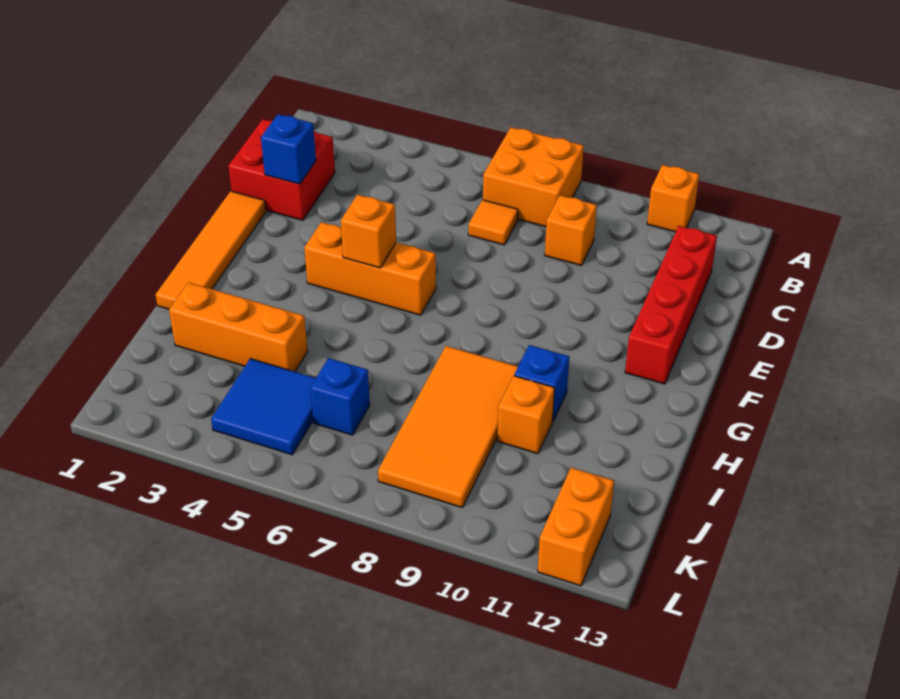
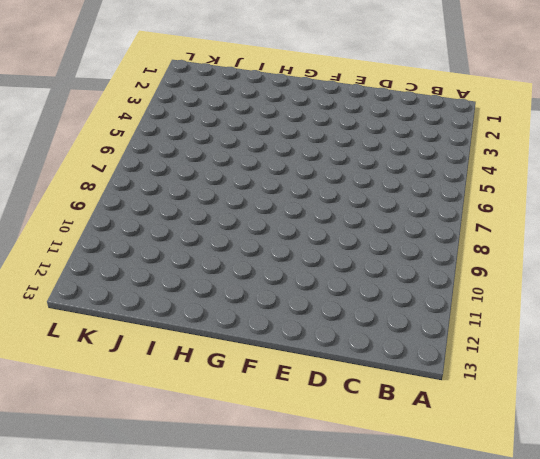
none -> orange brick A7:B8 level 1
none -> orange brick A11 level 1
none -> red brick C1:D2 level 1

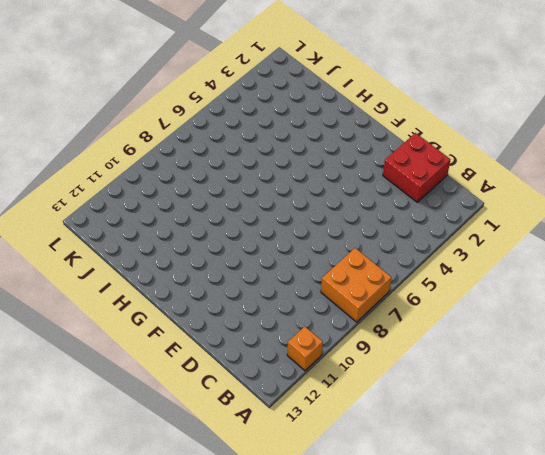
none -> orange tile C7 level 1
none -> orange brick C9 level 1
none -> red brick C12:F12 level 1

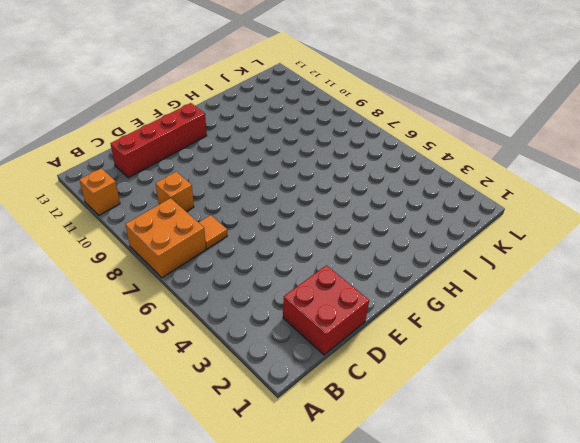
none -> orange tile E1:H1 level 1
none -> orange brick F4:F6 level 1
none -> orange tile H8:K9 level 1

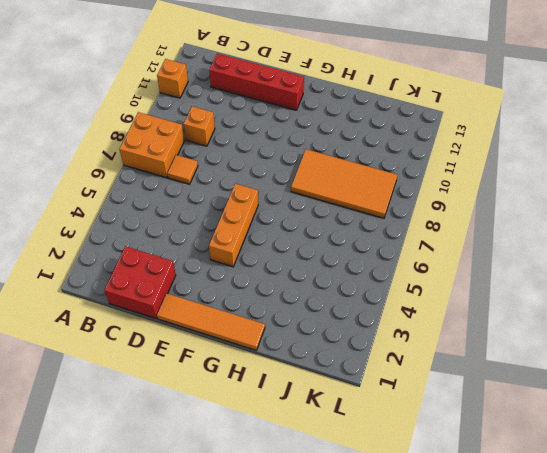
none -> blue brick H10 level 1
none -> orange brick I2:I4 level 1
none -> orange brick I10 level 1

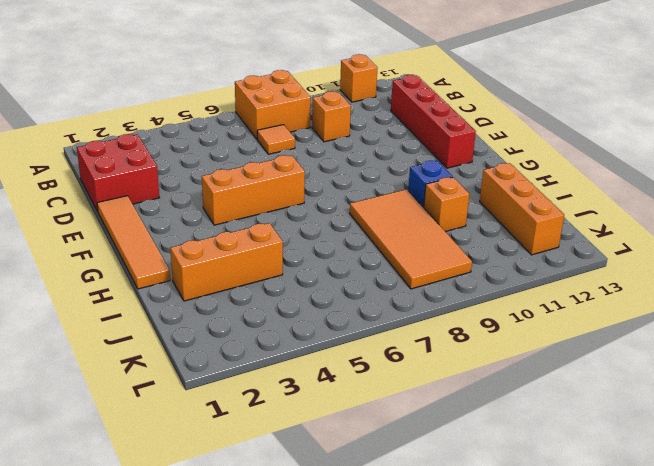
orange brick I12:K12 level 1 -> orange brick K12:L12 level 1
none -> blue tile J4:K5 level 1
none -> blue brick J6 level 1
none -> blue brick D2 level 2

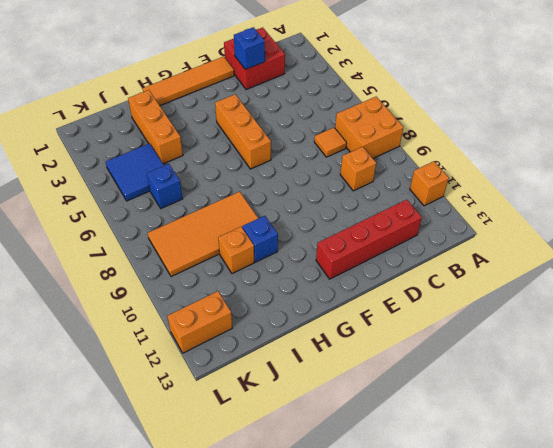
none -> orange brick F5 level 2

